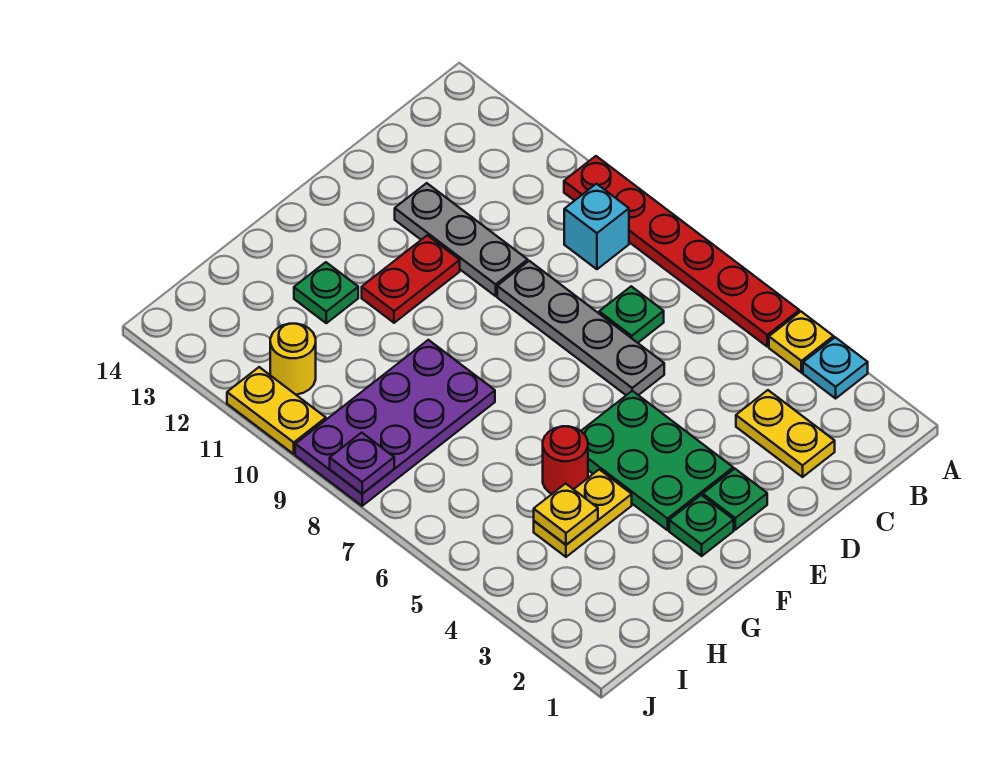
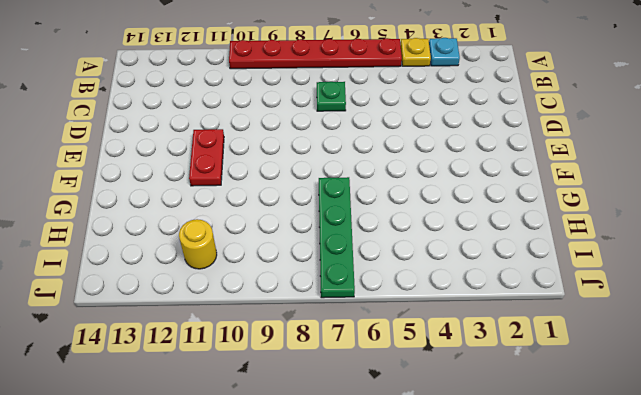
green plate G7:J7 level 1 -> none
none -> cyan brick B9 level 1
none -> yellow plate C2:C3 level 1
none -> grey plate D6:D9 level 1

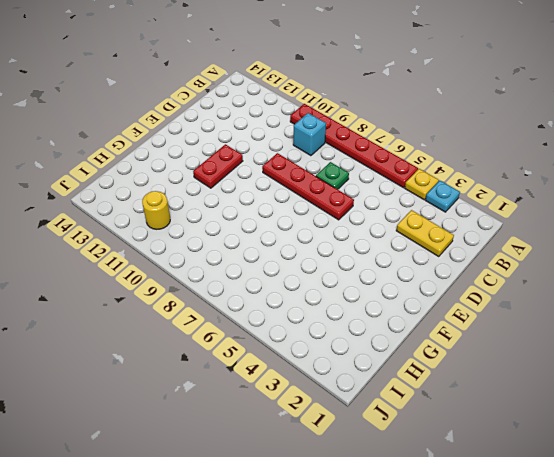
red plate D6:D9 level 1 -> grey plate D6:D9 level 1
none -> grey plate D10:D12 level 1
none -> green plate E2 level 1
none -> green plate E3:F5 level 1

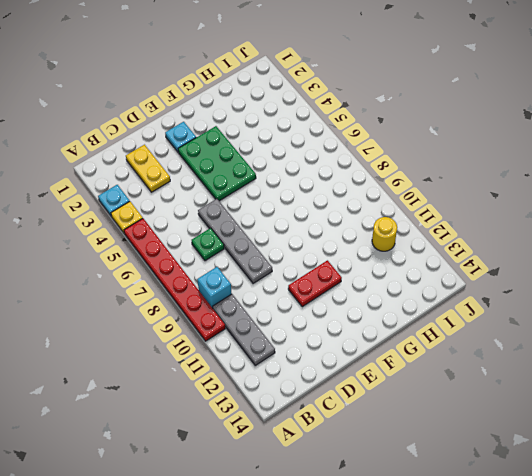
grey plate B10:B12 level 1 -> grey plate D10:D12 level 1
cyan plate E2 level 1 -> green plate E2 level 1
none -> green plate F2 level 1
none -> yellow plate G4:H4 level 1
none -> red round brick G5 level 1

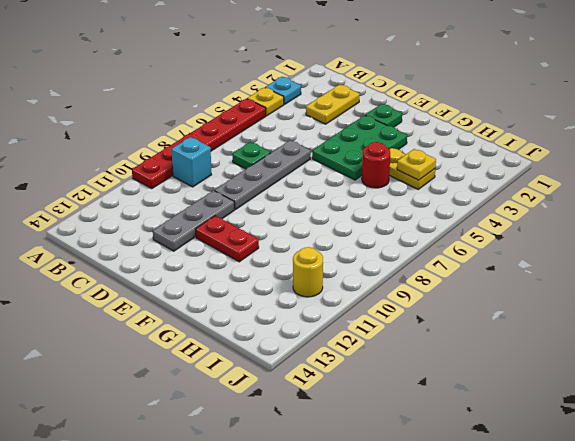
none -> green plate F2 level 1
none -> purple plate G8:J9 level 1
none -> green plate G12 level 1

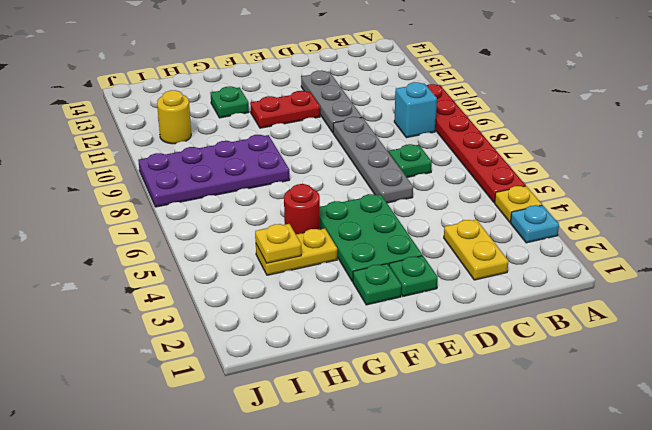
none -> yellow plate J10:J11 level 1
none -> purple plate J8 level 2

